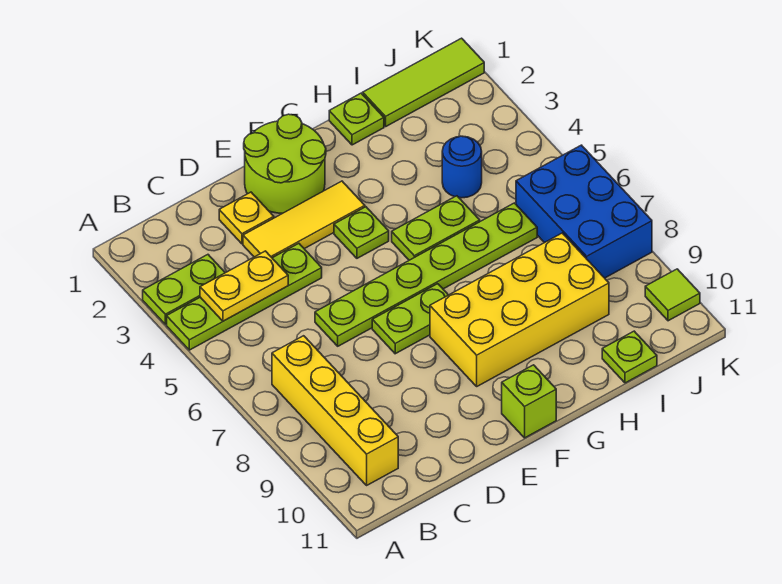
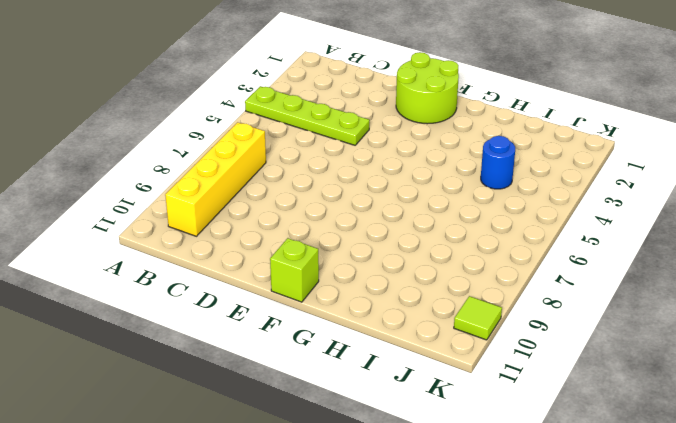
none -> lime plate A3:B3 level 1
none -> yellow plate D2 level 1
none -> yellow tile D3:F3 level 1

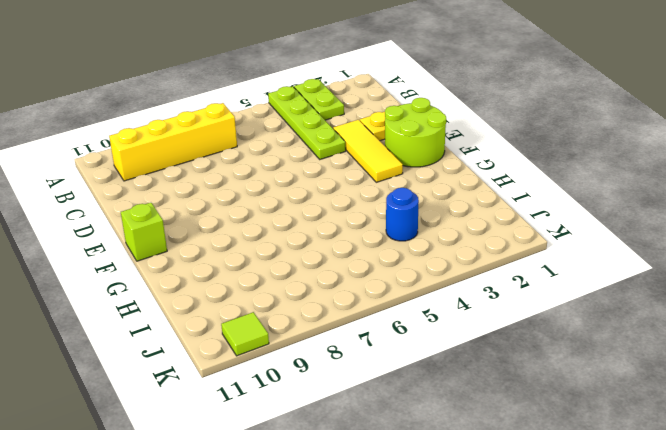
none -> lime plate D6:I6 level 1
none -> lime plate E7:F7 level 1
none -> lime plate F4 level 1

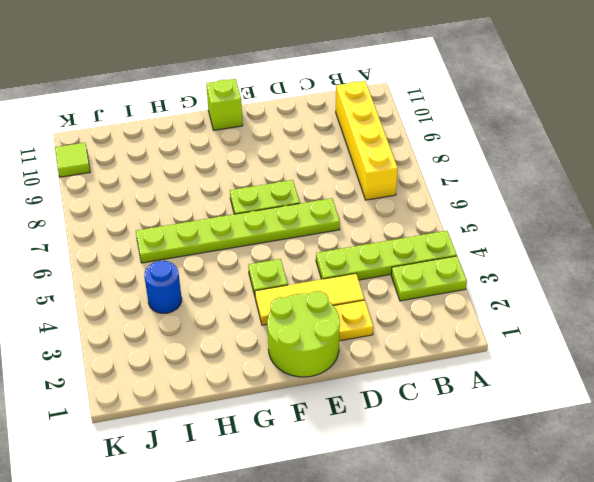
none -> yellow brick F8:I9 level 1
none -> lime plate G5:H5 level 1
none -> lime plate H1 level 1

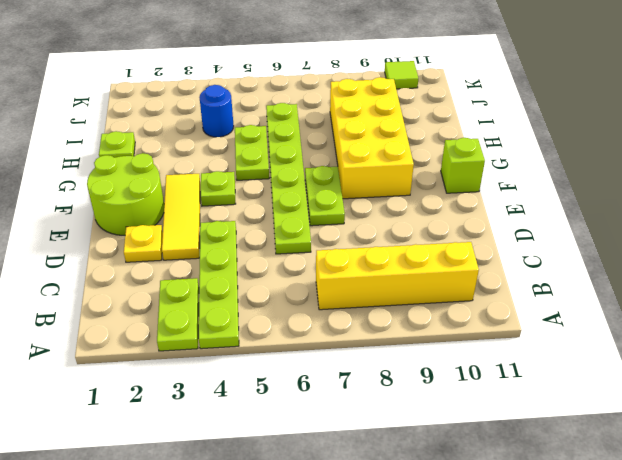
none -> lime tile I1:K1 level 1
none -> lime plate I11 level 1
none -> blue brick J6:K8 level 1

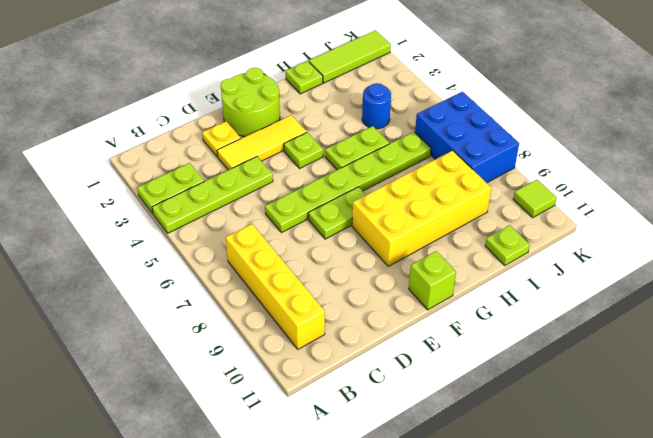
none -> yellow plate B4:C4 level 2

